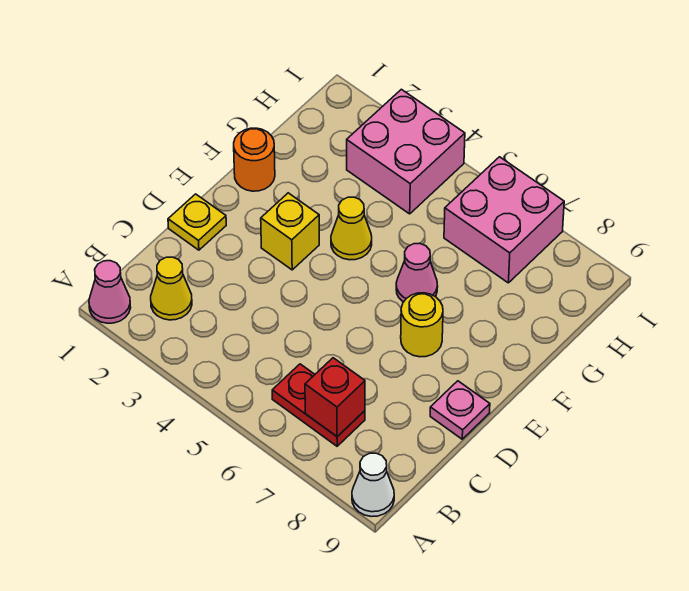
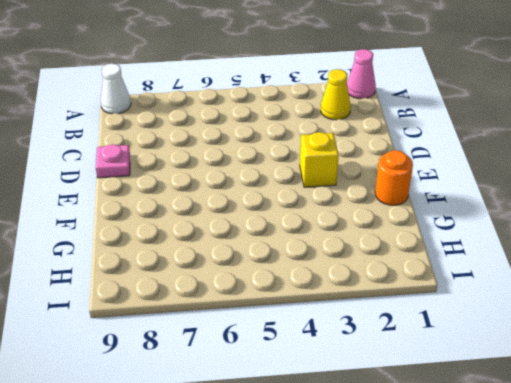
none -> red plate B6:B7 level 1
none -> yellow plate D1 level 1
none -> yellow round brick E7 level 1

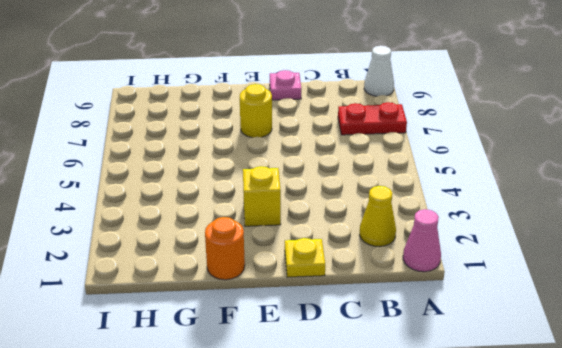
red plate A7:B7 level 1 -> red plate B6:B7 level 1
none -> yellow cone F4 level 1
none -> pink cone F6 level 1
none -> pink brick H3:I4 level 1

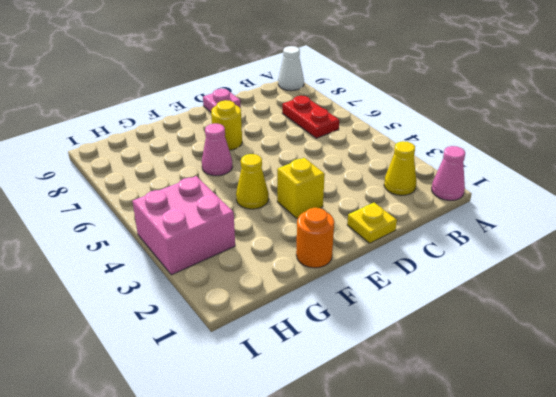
none -> pink brick H6:I7 level 1
none -> red brick B7 level 2

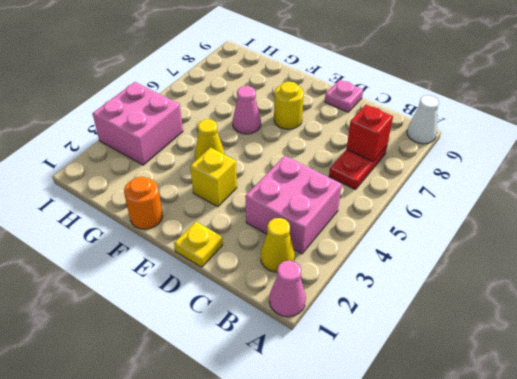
pink brick B3:C4 level 1 -> pink brick H6:I7 level 1

